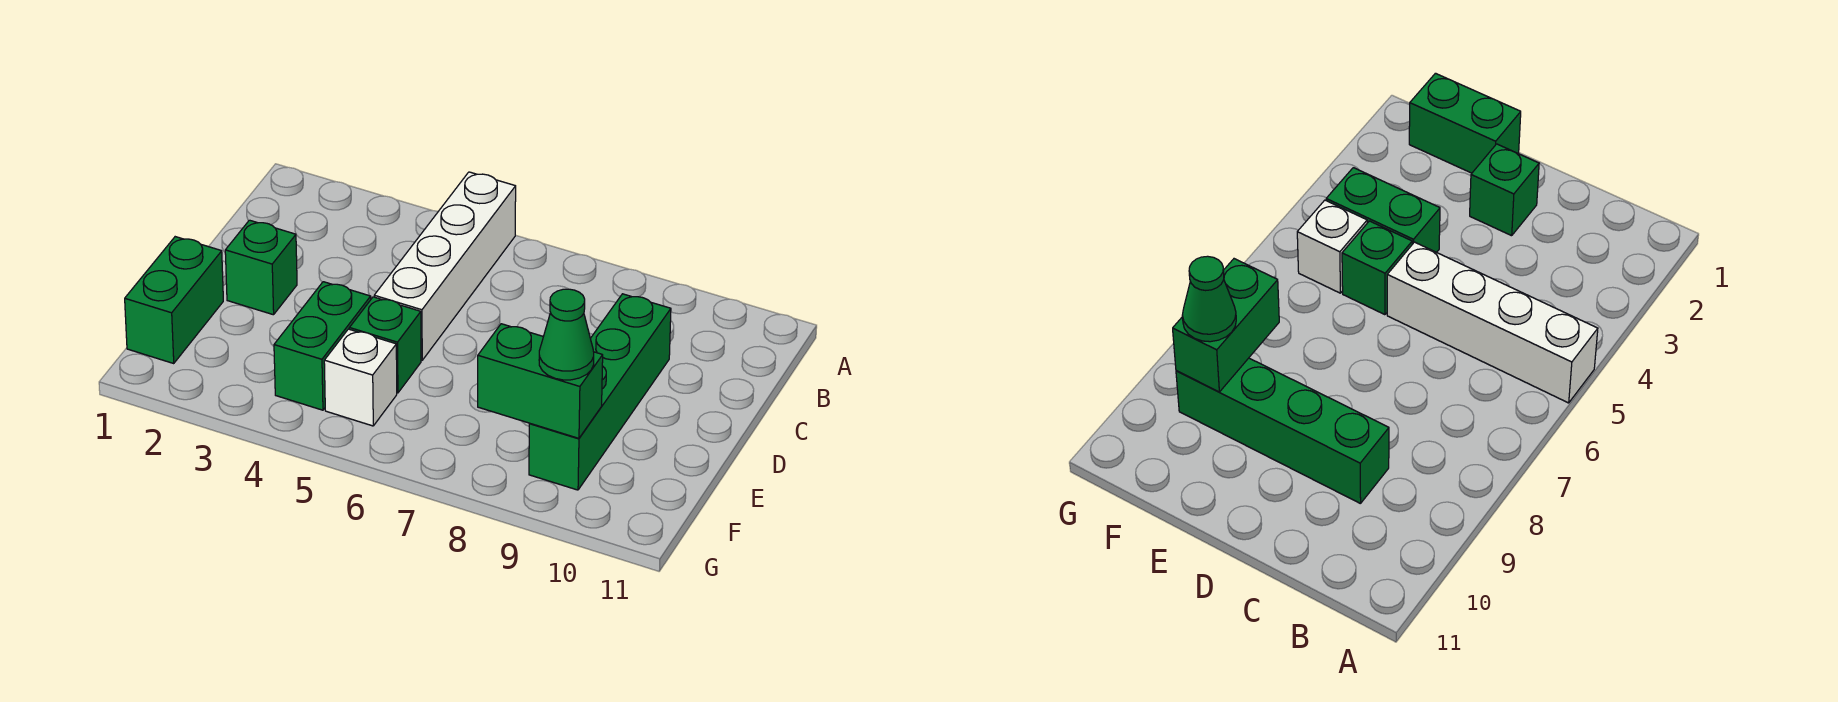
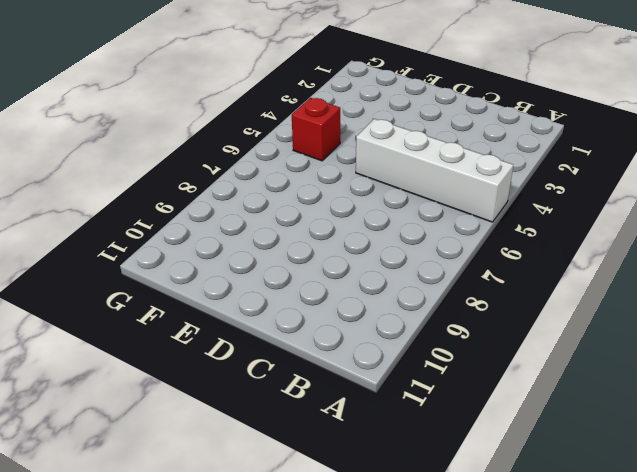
red brick F5 level 1 -> white brick F5 level 1
none -> green brick C9:F9 level 1
none -> green brick D2 level 1

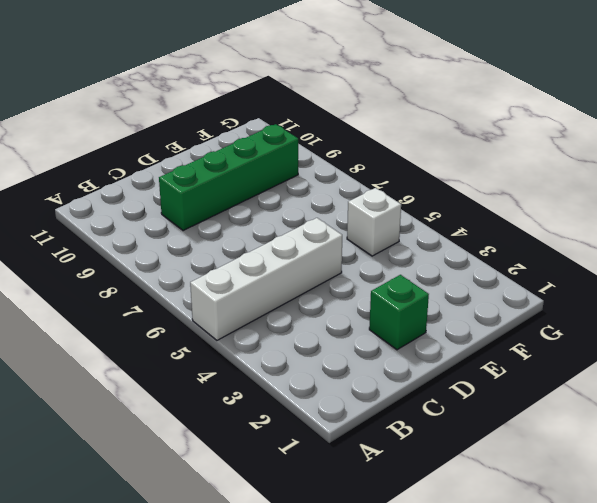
none -> green brick E1:F1 level 1
none -> green brick E4:F4 level 1

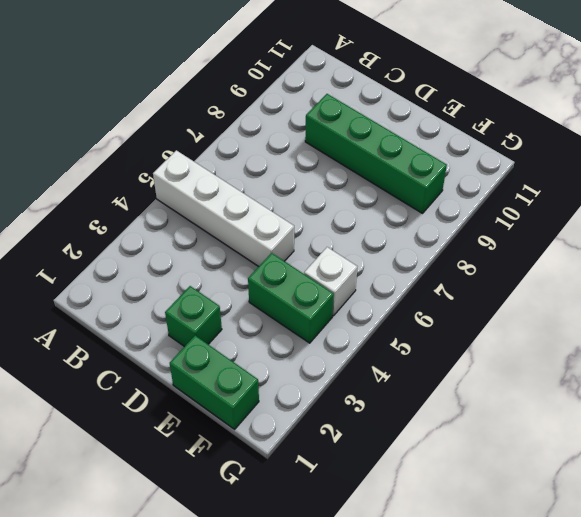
none -> green brick E5 level 1
none -> green brick F8:F9 level 2

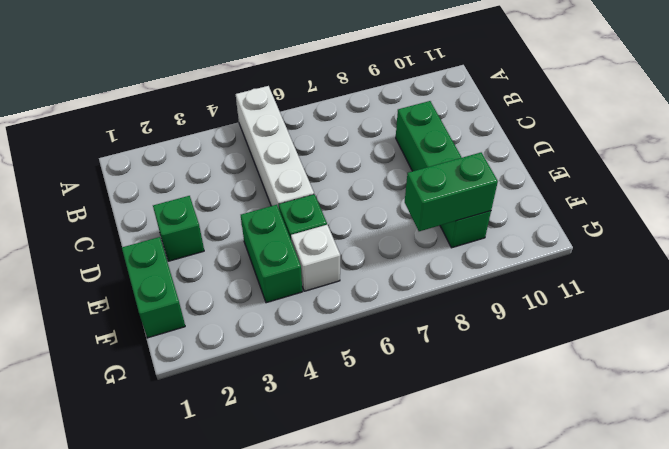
none -> green cone F9 level 3

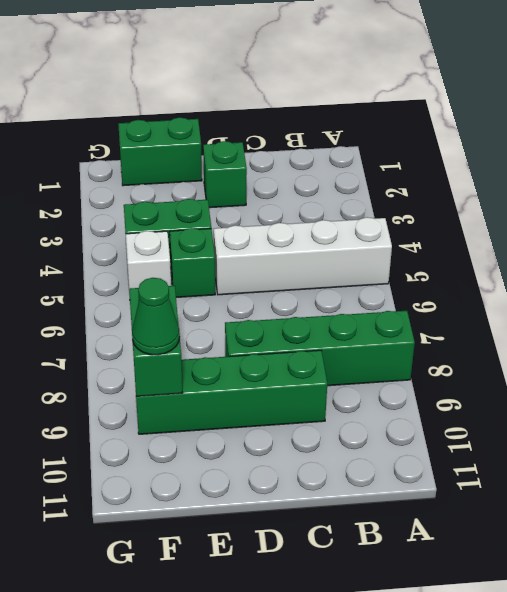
green brick A8:D8 level 1 -> none

